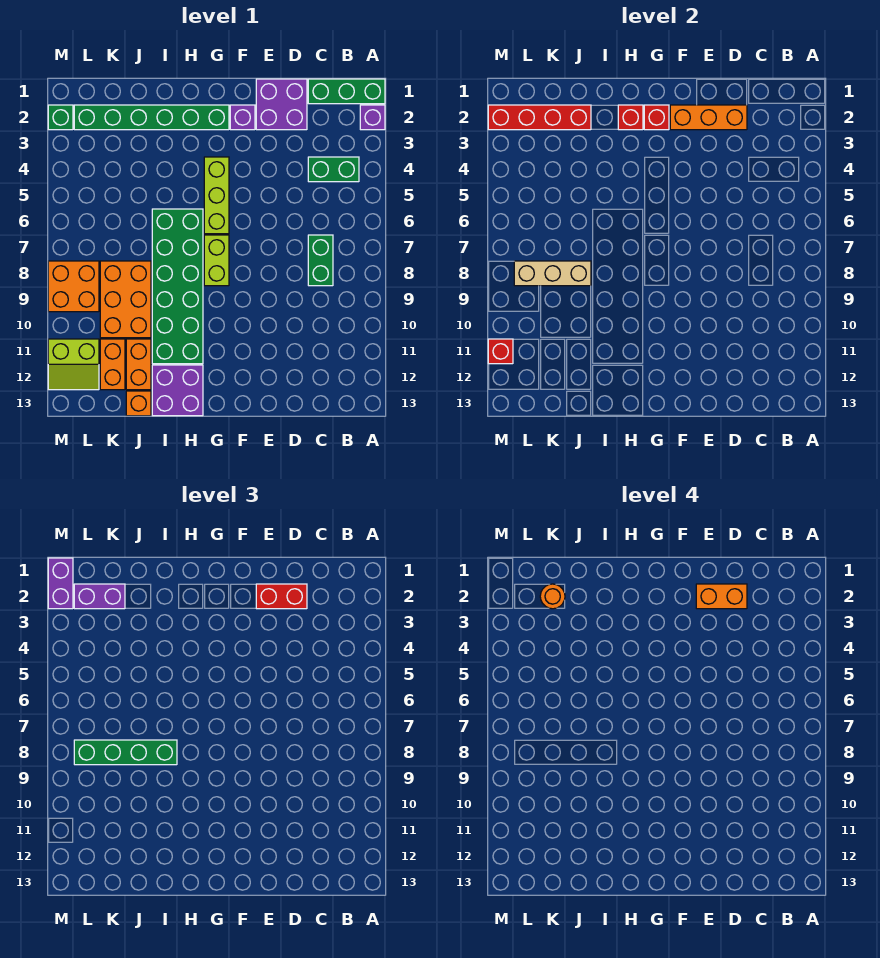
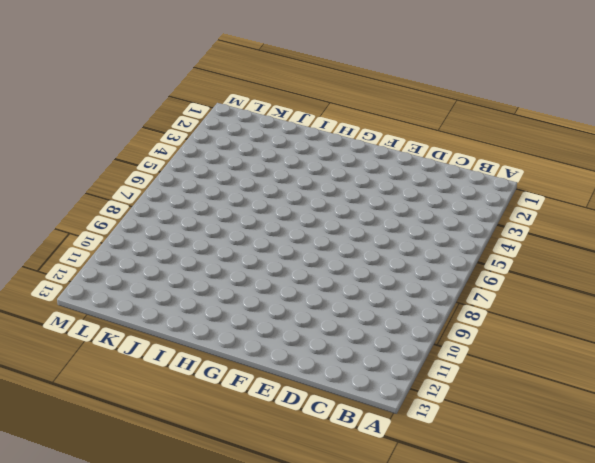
none -> green brick A1:C1 level 1
none -> purple brick A2 level 1
none -> green brick B4:C4 level 1
none -> green brick C7:C8 level 1

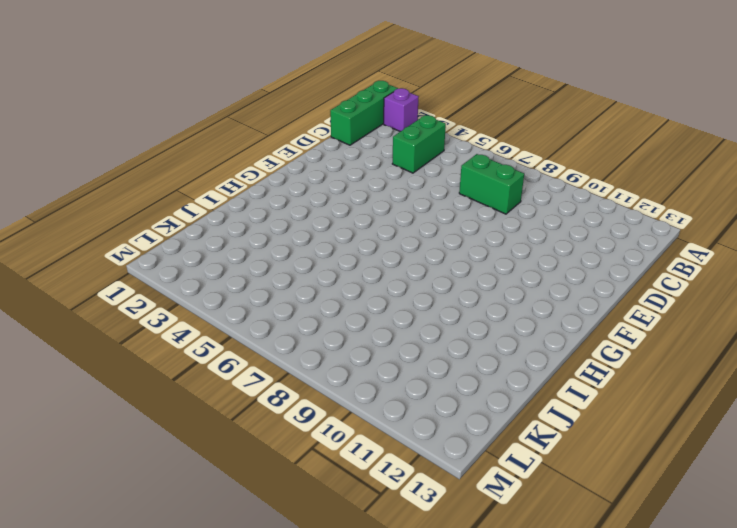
none -> purple brick D1:E2 level 1
none -> purple brick F2 level 1
none -> green brick G2:L2 level 1
none -> lime brick G4:G6 level 1

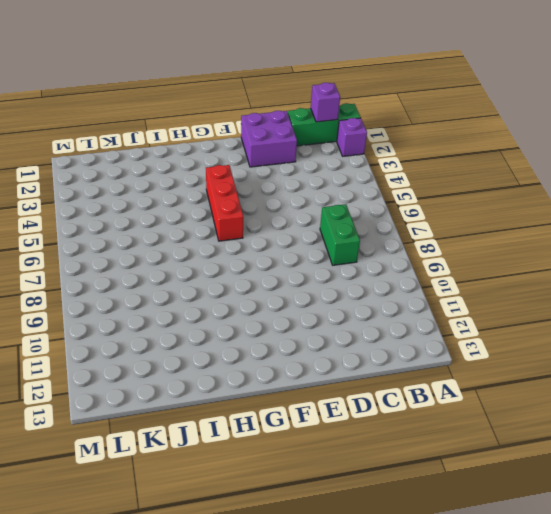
purple brick B1 level 2 -> purple brick F2 level 1
red brick G4:G6 level 1 -> lime brick G4:G6 level 1
none -> green brick B4:C4 level 1
none -> green brick G2:L2 level 1
none -> lime brick G7:G8 level 1
none -> green brick H6:I11 level 1

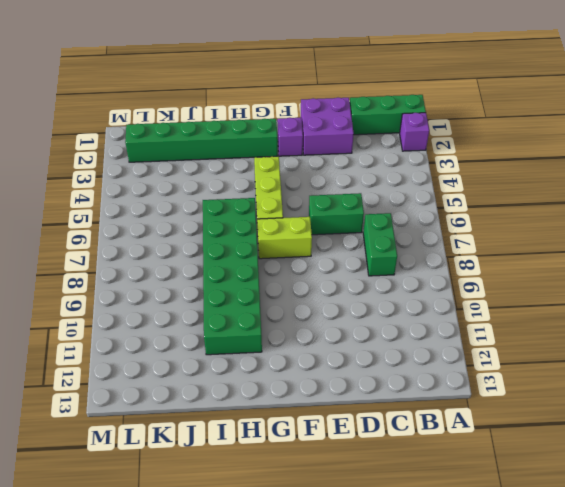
green brick D6:E6 level 1 -> green brick B4:C4 level 1
lime brick F7:G7 level 1 -> lime brick G7:G8 level 1
none -> purple brick H12:I13 level 1
none -> orange brick J8:K10 level 1
none -> orange brick J11:J12 level 1
none -> orange brick J13 level 1

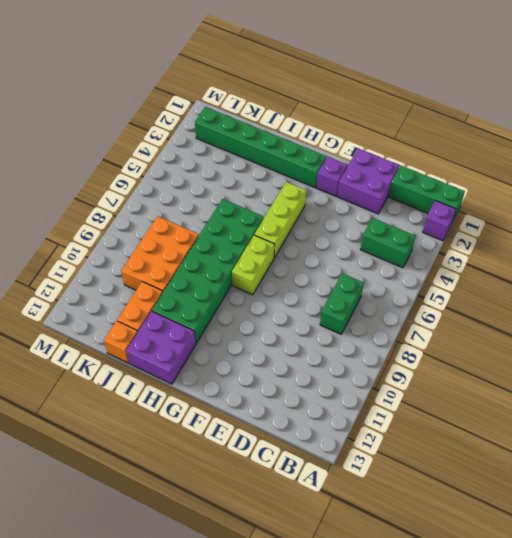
none -> orange brick K11:K12 level 1
none -> orange brick L8:M9 level 1
none -> lime slope L11:M12 level 1 top 11
none -> green brick M2 level 1

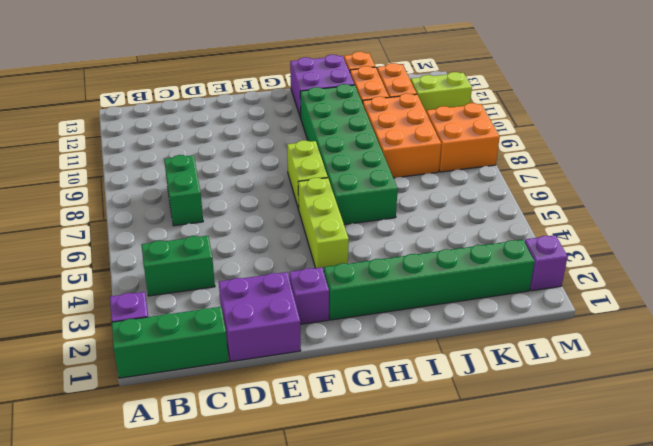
purple brick M2 level 1 -> green brick M2 level 1
none -> orange brick D2:F2 level 2
none -> red brick G2 level 2
none -> red brick H2 level 2
none -> red brick J2:M2 level 2

